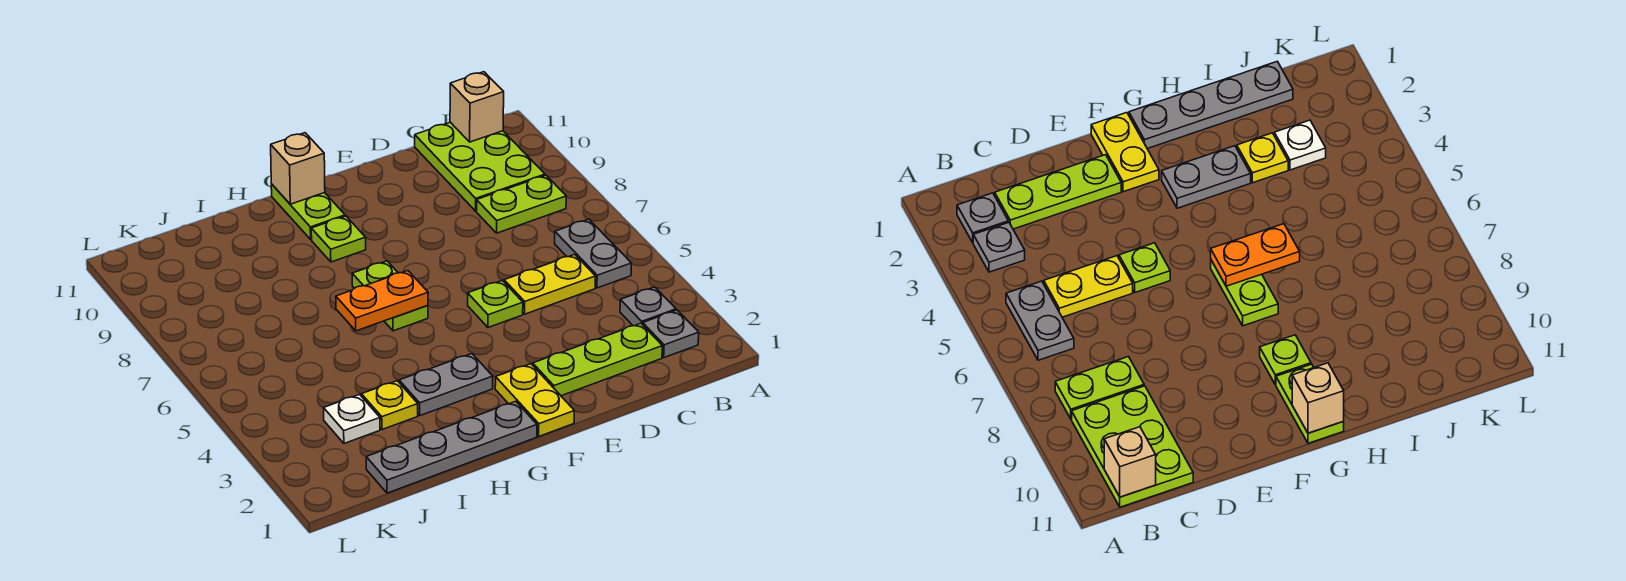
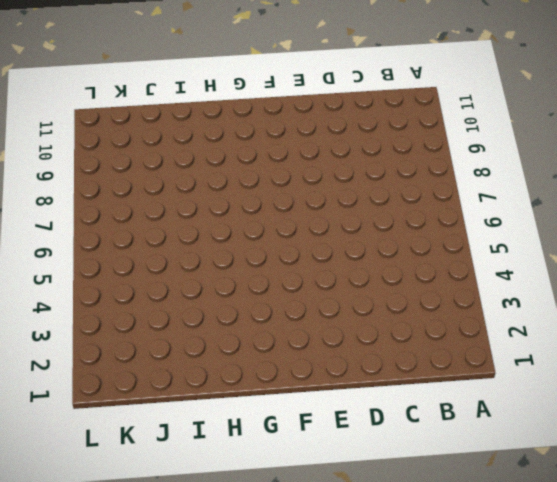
none -> grey plate B2 level 1
none -> grey plate B3 level 1
none -> grey plate B5:B6 level 1

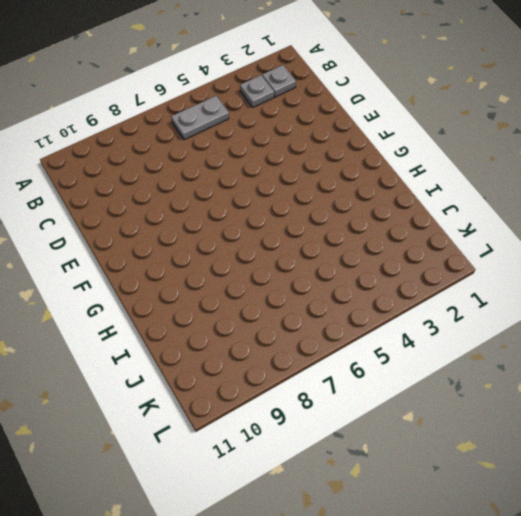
none -> lime plate B8:C8 level 1
none -> lime plate B9:C11 level 1
none -> lime plate C2:E2 level 1

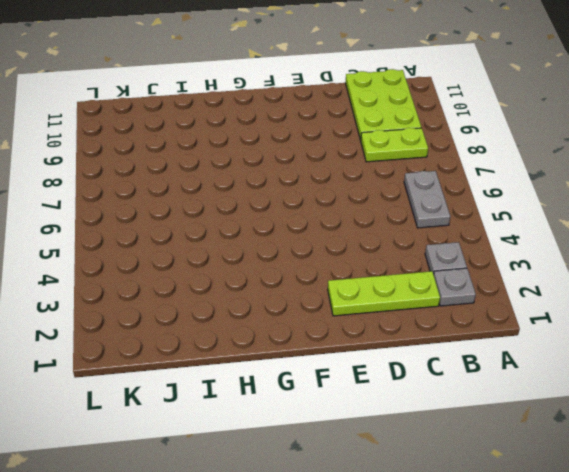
none -> yellow plate C5:D5 level 1
none -> lime plate E5 level 1
none -> yellow plate F1:F2 level 1

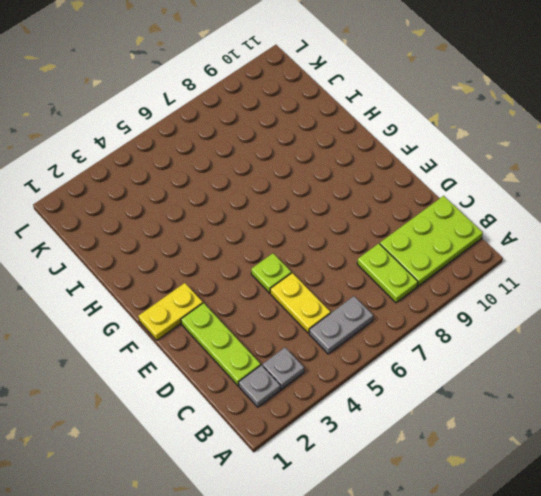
none -> grey plate G1:J1 level 1
none -> grey plate G3:H3 level 1
none -> lime plate G6:G7 level 1

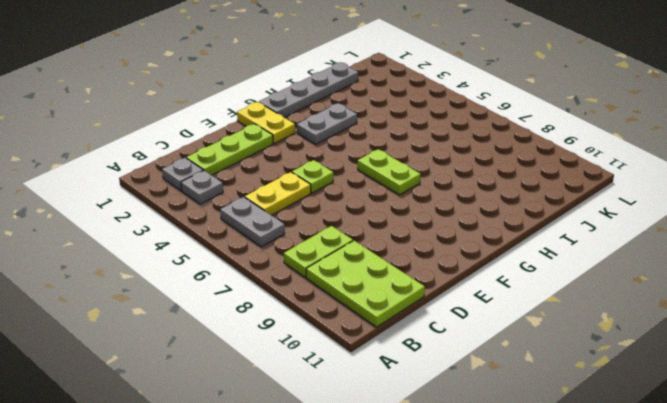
none -> lime plate G9 level 1
none -> lime plate G10:G11 level 1
none -> yellow plate I3 level 1

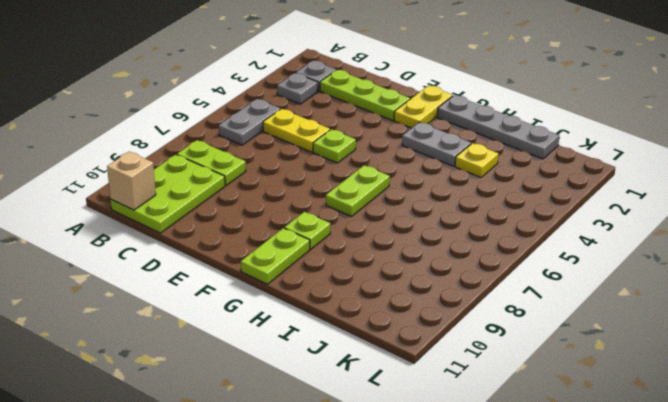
none -> white plate J3 level 1
none -> orange plate G6:H6 level 2
none -> tan brick G11 level 2

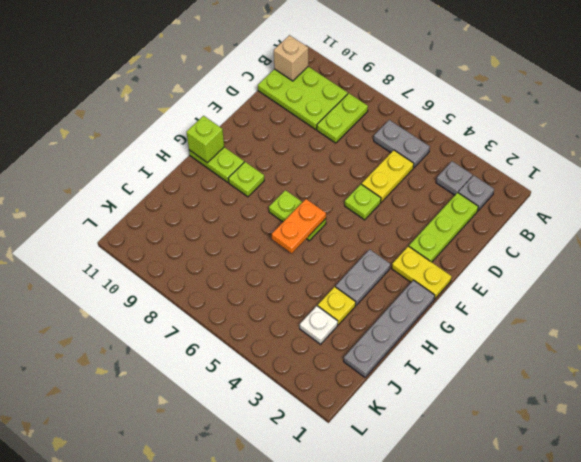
lime brick G11 level 2 -> tan brick G11 level 2

